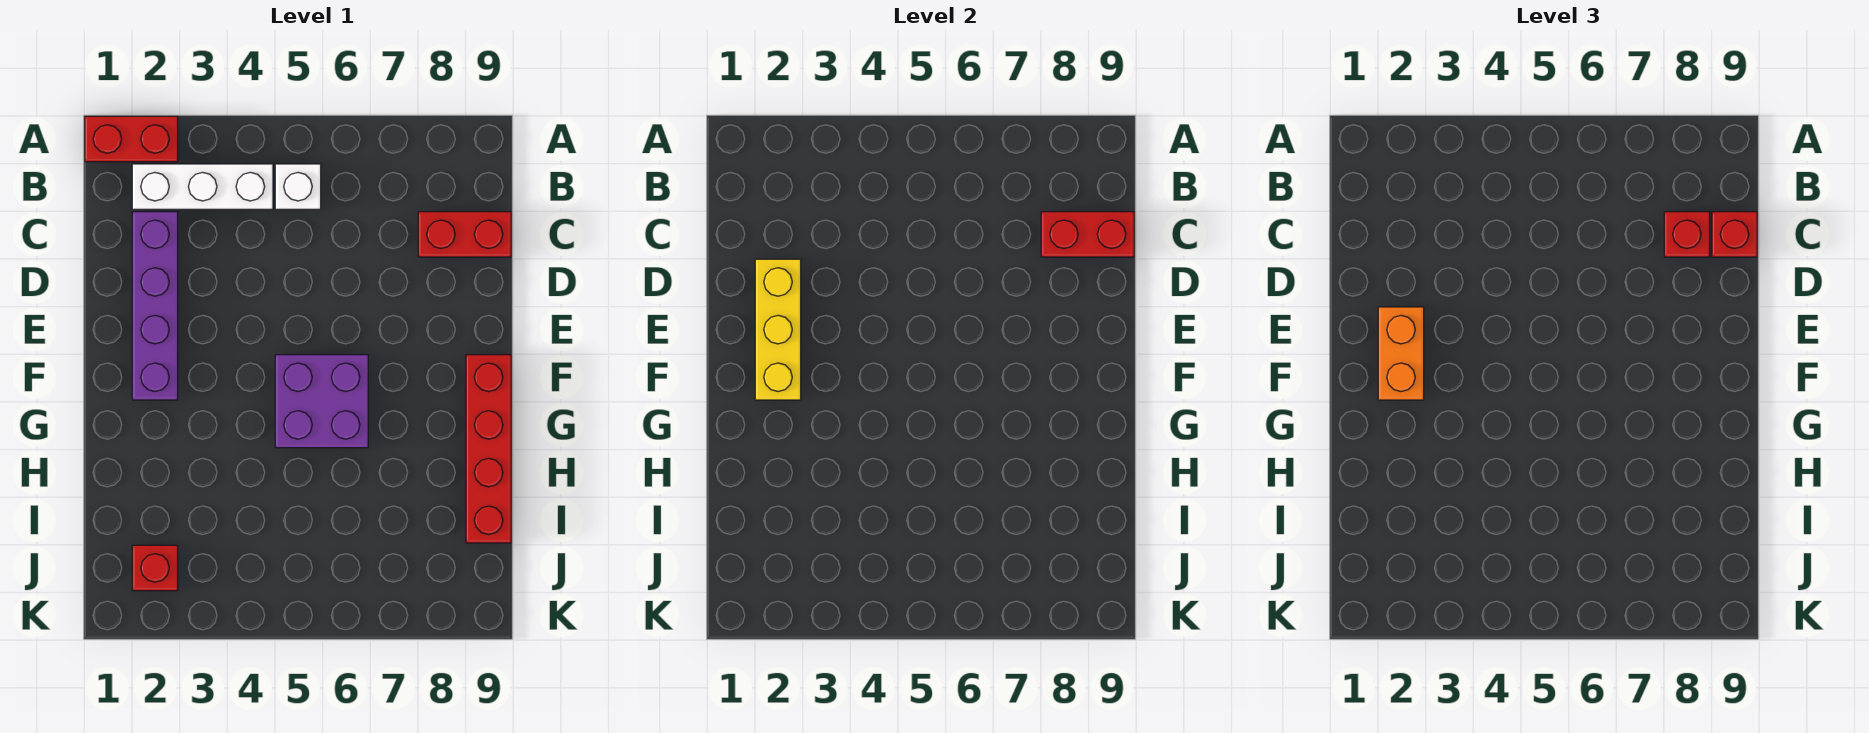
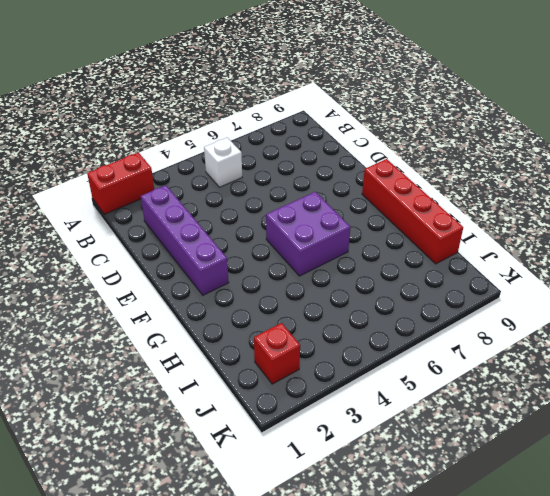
none -> white brick B2:B4 level 1
none -> red brick C8:C9 level 1
none -> red brick C8:C9 level 2

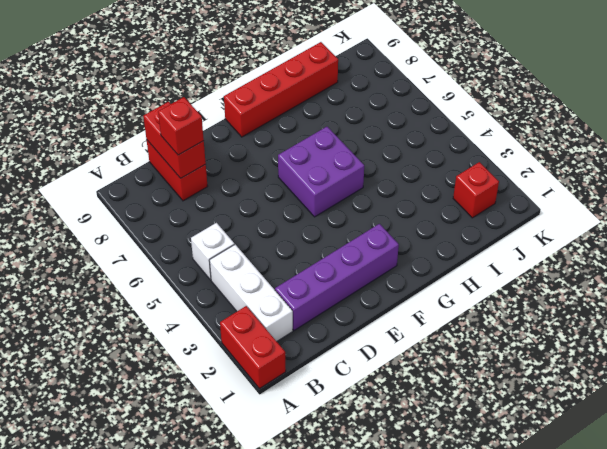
none -> yellow brick D2:F2 level 2
none -> red brick C9 level 3
none -> orange brick E2:F2 level 3

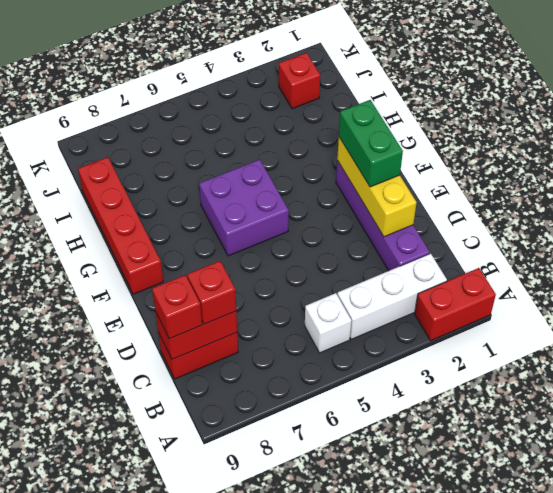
green brick E2:F2 level 3 -> orange brick E2:F2 level 3

